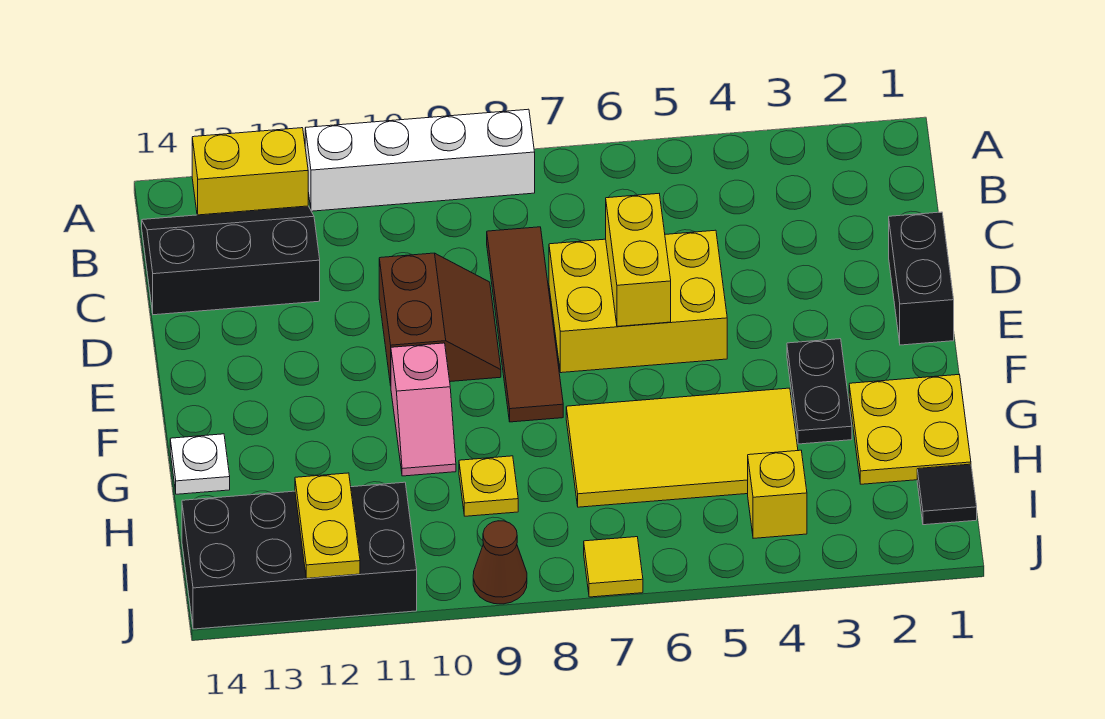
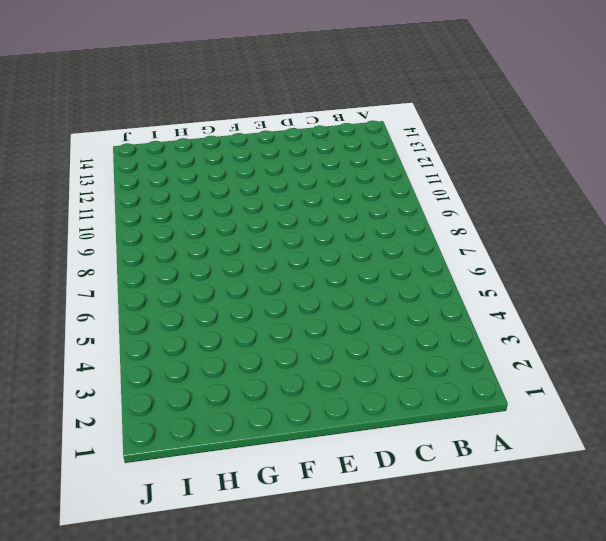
none -> white brick A8:A11 level 1
none -> yellow brick A12:A13 level 1
none -> black slope B12:C14 level 1 top C

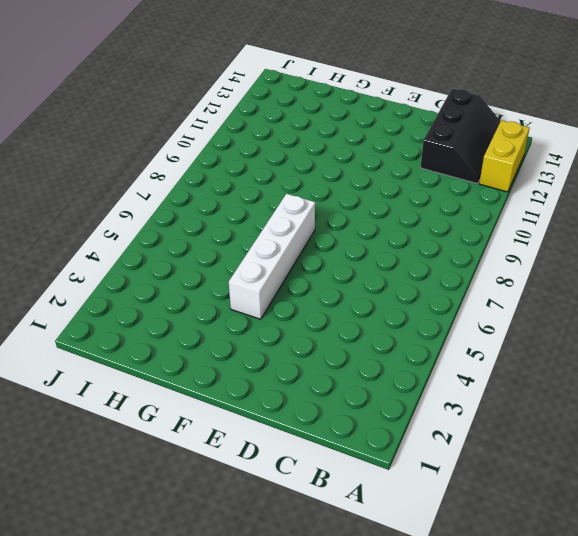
white brick F4:F7 level 1 -> white brick A8:A11 level 1
none -> brown tile C8:F8 level 1
none -> black brick D1:E1 level 1
none -> yellow brick D5:E7 level 1

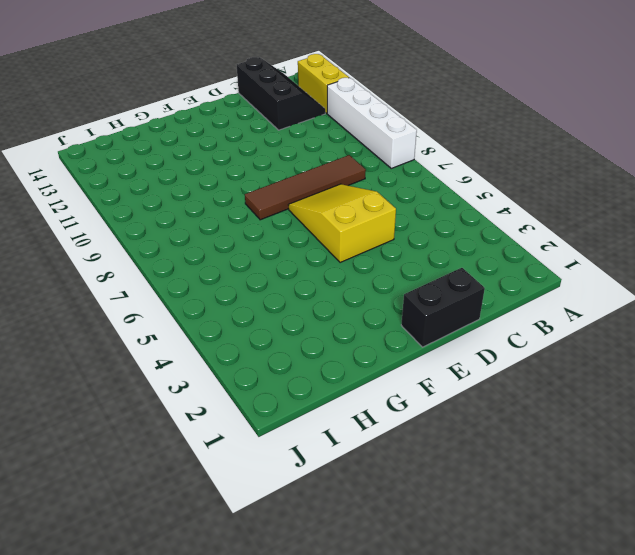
yellow slope D5:E7 level 1 top 5 -> yellow brick D5:E7 level 1
none -> brown slope D9:E10 level 1 top 10
none -> black plate F3:G3 level 1
none -> pink slope F10:G10 level 1 top F

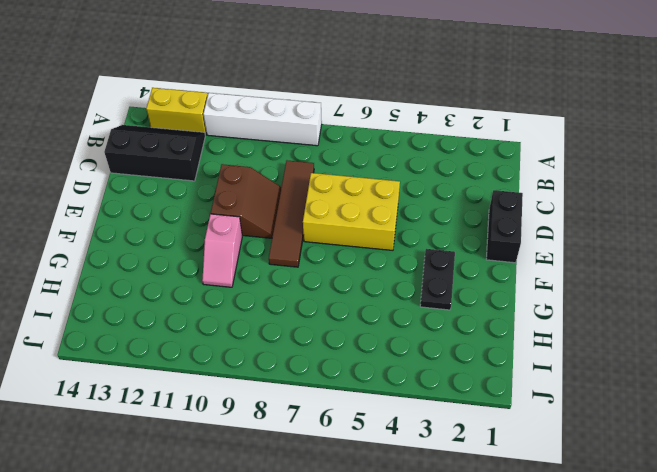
none -> yellow plate G1:H2 level 1
none -> yellow tile G4:H7 level 1
none -> white plate G14 level 1

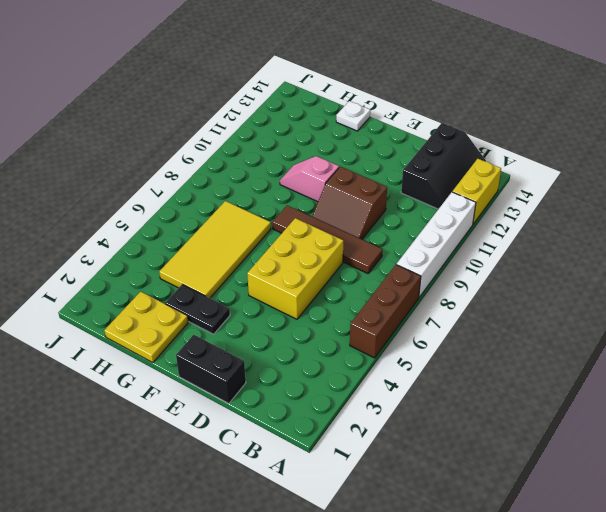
brown brick A5:A7 level 1 -> none
none -> yellow plate H9 level 1
none -> black tile I1 level 1
none -> yellow brick I4 level 1

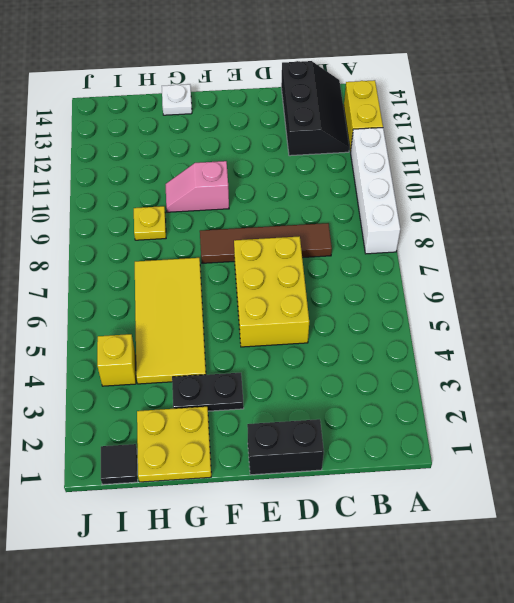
none -> brown slope D9:E10 level 1 top 10
none -> black brick I11:J14 level 1
none -> yellow tile J7 level 1

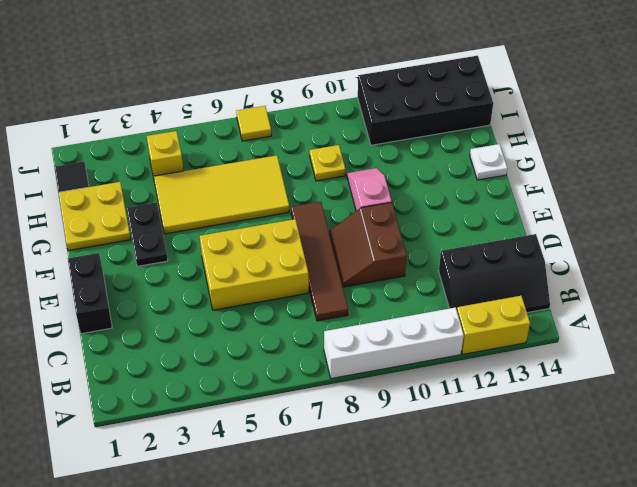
none -> brown cone J9 level 1
none -> yellow brick D6:E6 level 2
none -> yellow plate I12:J12 level 2

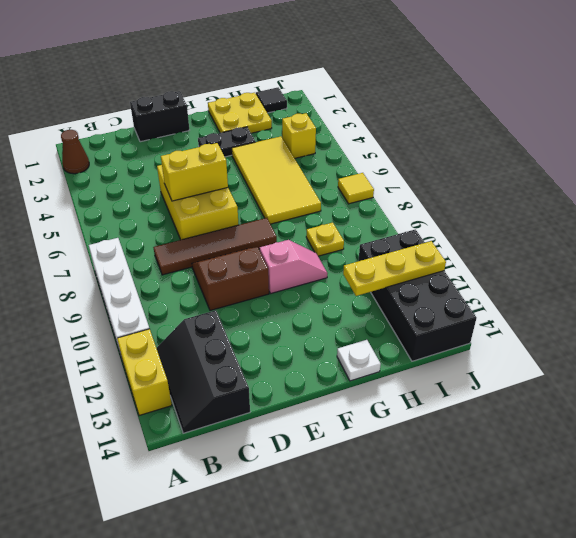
brown cone A2 level 1 -> brown cone J9 level 1
yellow plate H12:J12 level 2 -> yellow plate I12:J12 level 2

